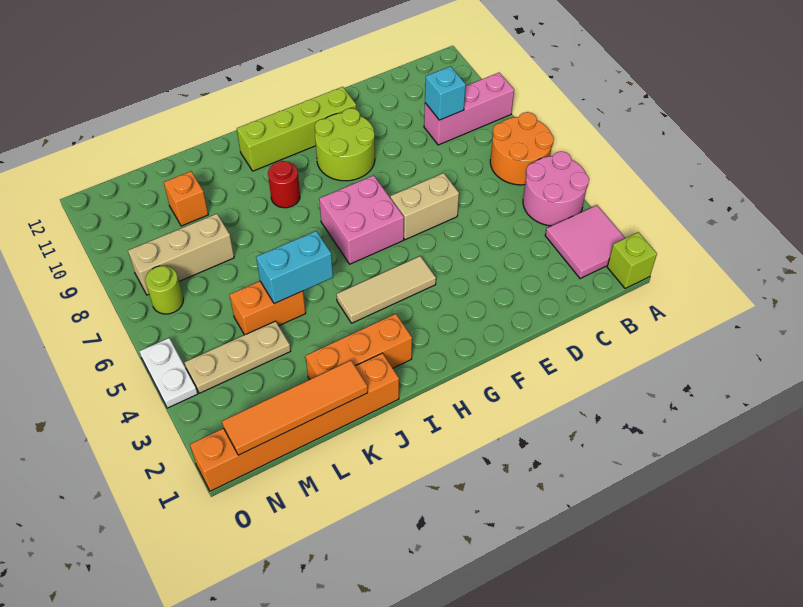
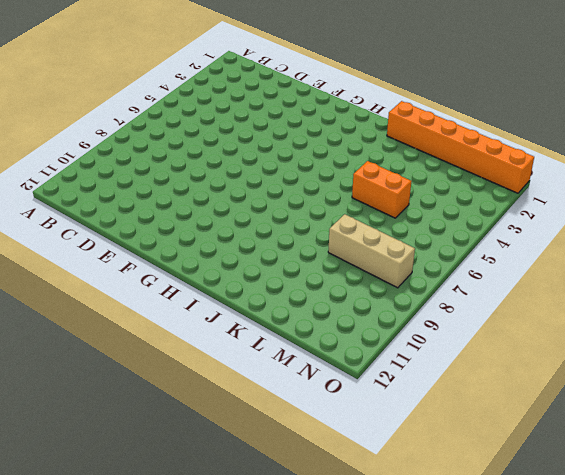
none -> lime brick A1 level 1
none -> pink tile A2:B3 level 1
none -> pink round brick A4:B5 level 1

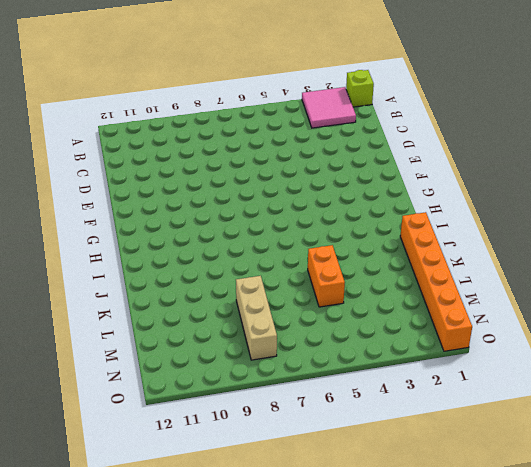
none -> pink round brick A4:B5 level 1
none -> orange round brick A6:B7 level 1
none -> pink brick A9:C9 level 1

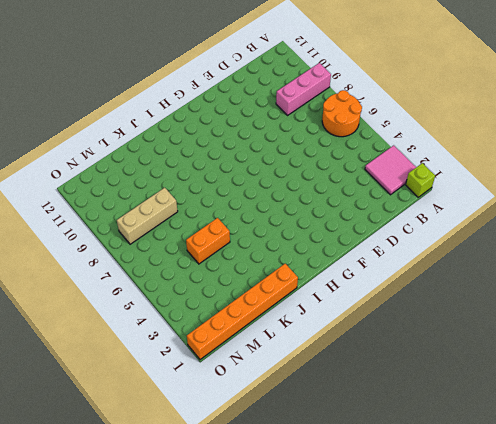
none -> pink round brick A4:B5 level 1
none -> tan brick E6:F6 level 1
none -> lime round brick F9:G10 level 1

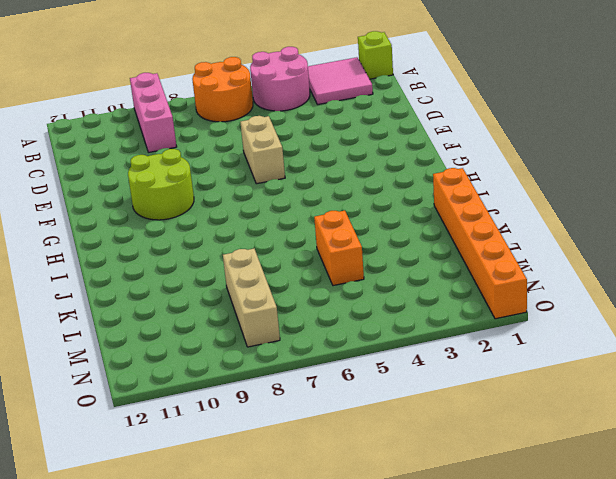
none -> lime brick F11:I11 level 1
none -> tan tile G4:I4 level 1
none -> pink brick G6:H7 level 1

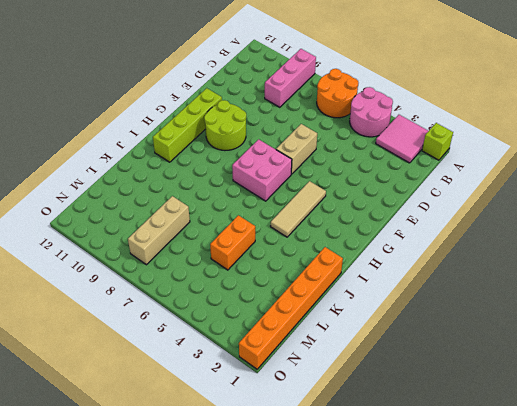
none -> orange brick I2:K2 level 1
none -> red round brick I9 level 1
none -> tan plate L4:N4 level 1

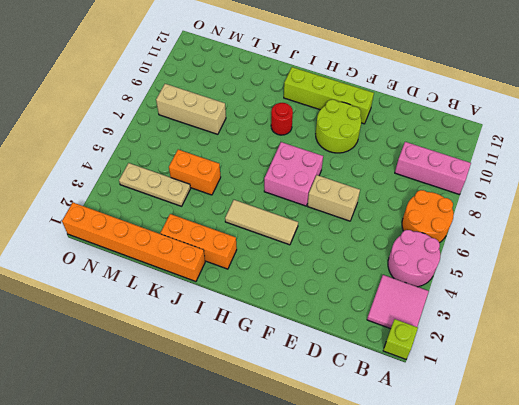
none -> orange brick L10 level 1
none -> lime round brick N7 level 1
none -> white plate O4:O5 level 1

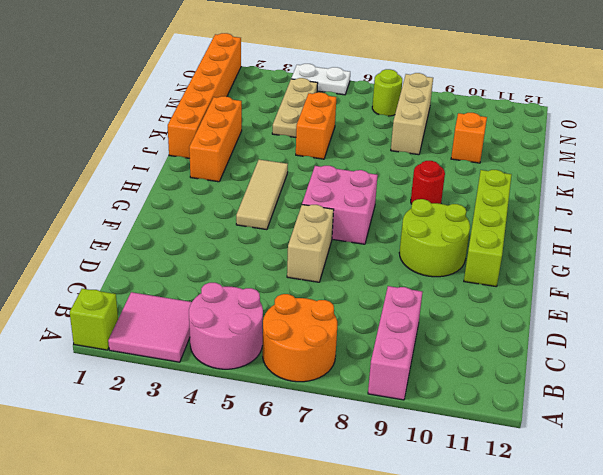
none -> cyan brick C9 level 2
none -> cyan brick J5:K5 level 2
none -> orange tile K1:N1 level 2

